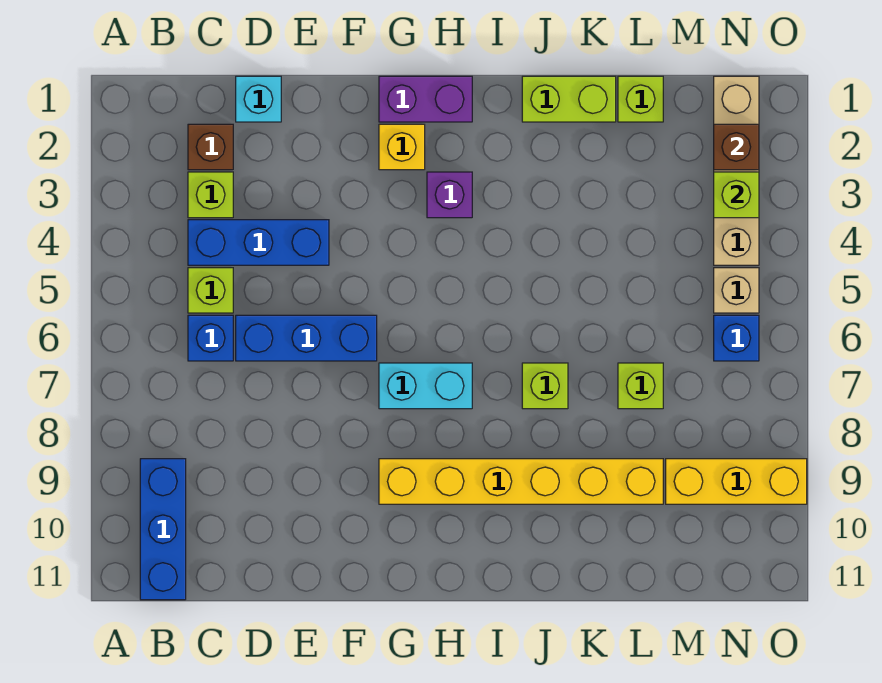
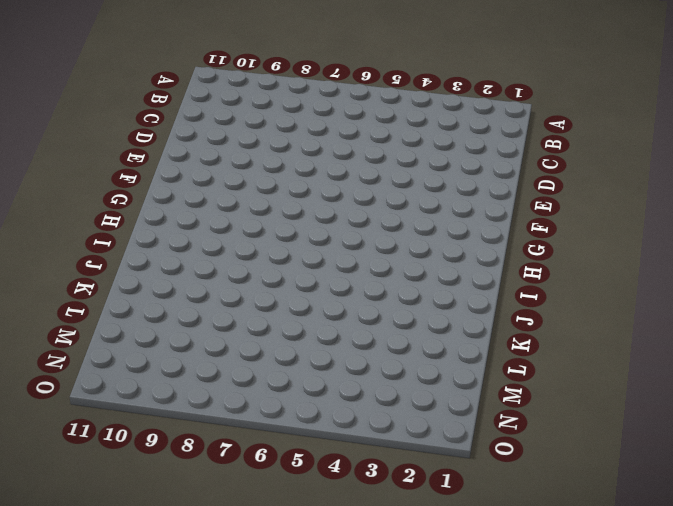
none -> blue brick B9:B11 level 1
none -> brown brick C2 level 1
none -> lime brick C3 level 1

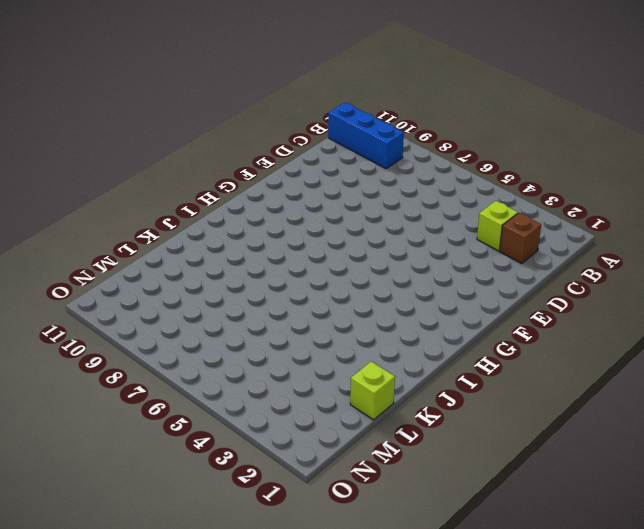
none -> blue brick C4:E4 level 1
none -> lime brick C5 level 1
none -> blue brick C6 level 1

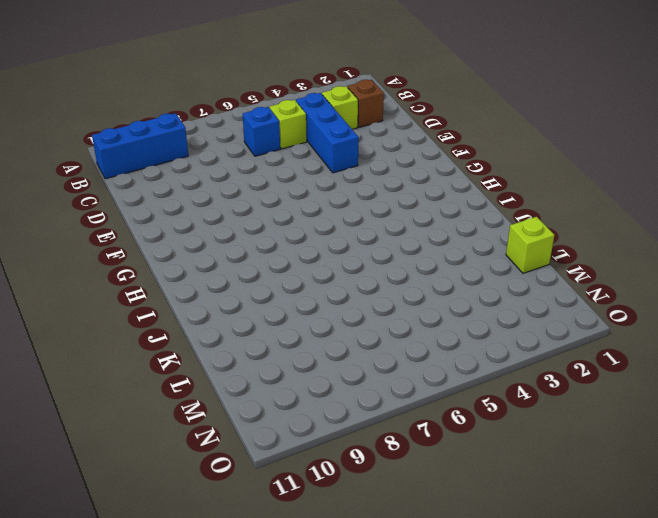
none -> cyan brick D1 level 1
none -> blue brick D6:F6 level 1
none -> purple brick G1:H1 level 1

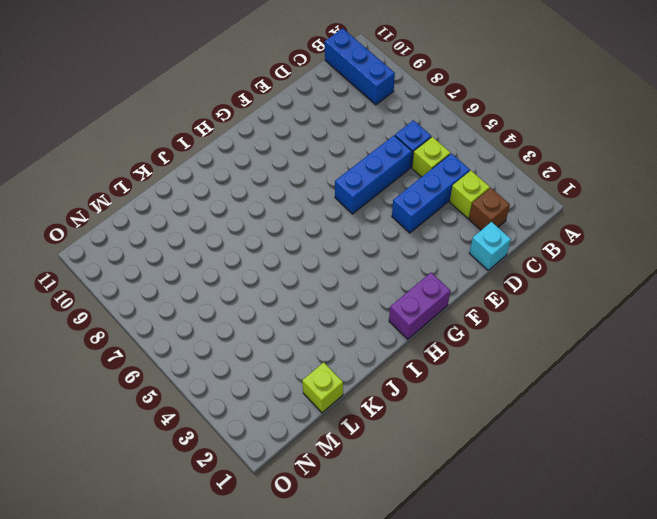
none -> yellow brick G2 level 1
none -> cyan brick G7:H7 level 1
none -> yellow brick G9:L9 level 1

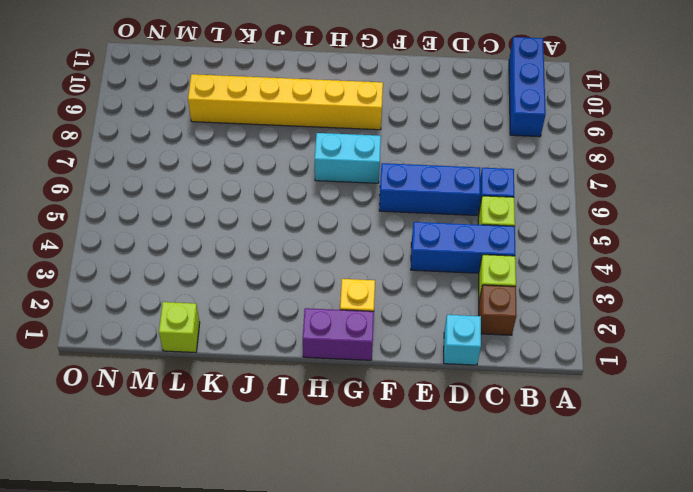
none -> purple brick H3 level 1
none -> lime brick J1:K1 level 1
none -> lime brick J7 level 1

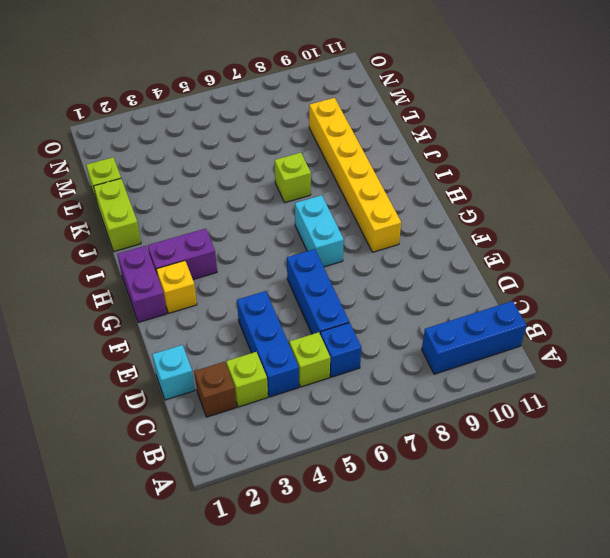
purple brick H2:H3 level 1 -> purple brick H3 level 1
none -> lime brick L7 level 1
none -> yellow brick M9:O9 level 1
none -> tan brick N1:N4 level 1

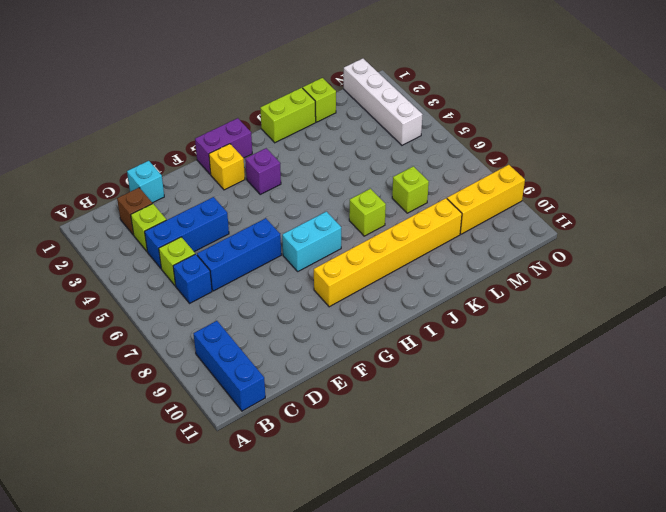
white brick N1:N4 level 1 -> tan brick N1:N4 level 1
none -> tan brick N5 level 1
none -> blue brick N6 level 1
none -> brown brick N2 level 2

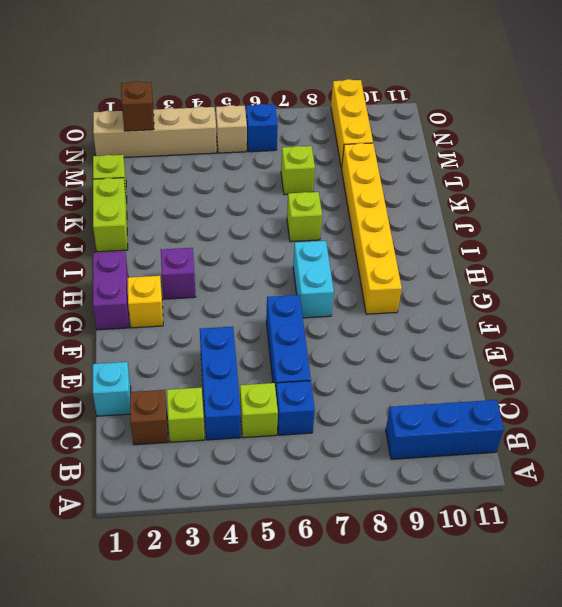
none -> lime brick N3 level 2

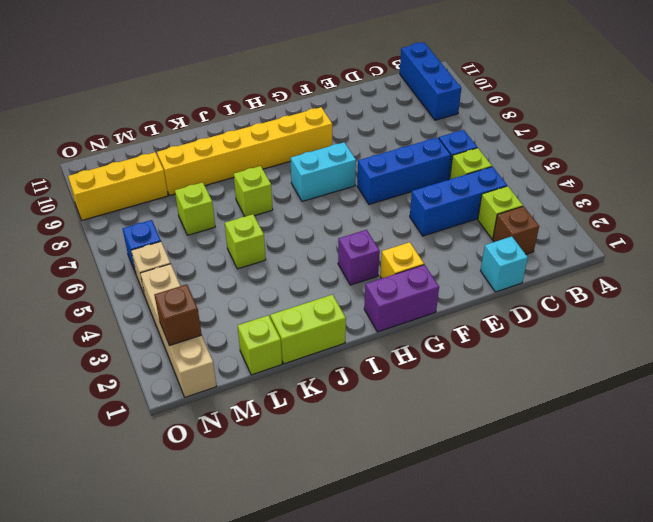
lime brick K5 level 1 -> lime brick N3 level 2

